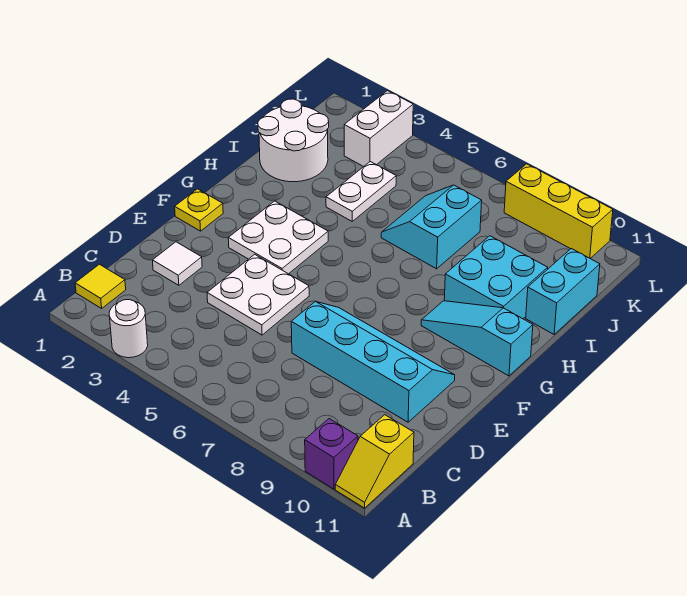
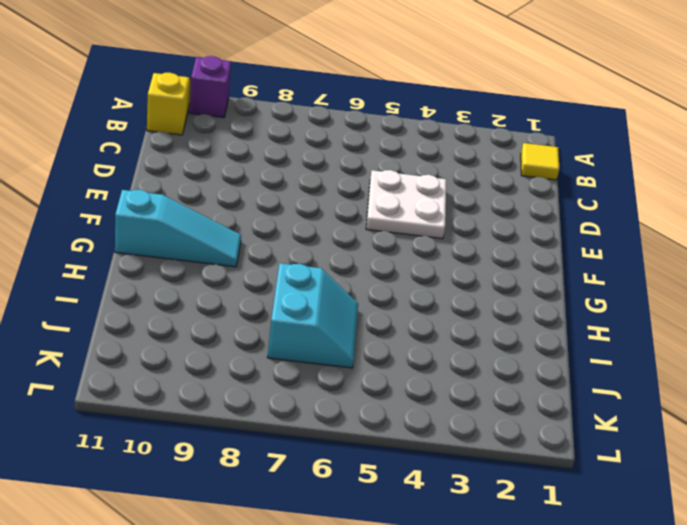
none -> white round brick A3 level 1
none -> white tile D2 level 1
none -> cyan slope D7:E10 level 1 top D

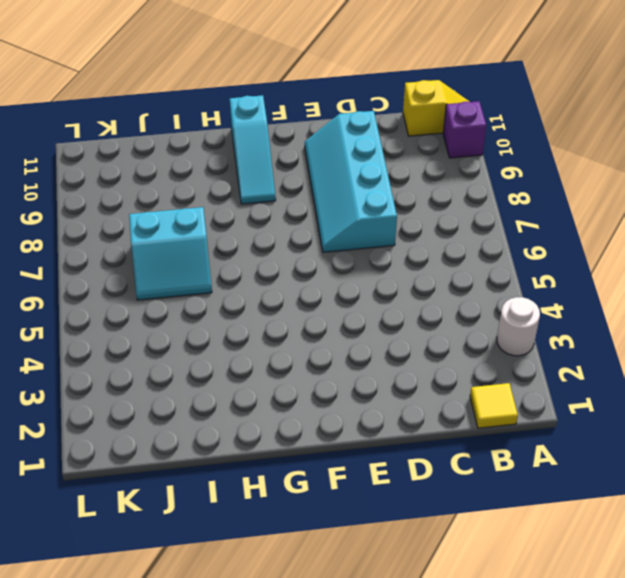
none -> white tile D2 level 1
none -> white plate D4:E5 level 1
none -> yellow plate F1 level 1

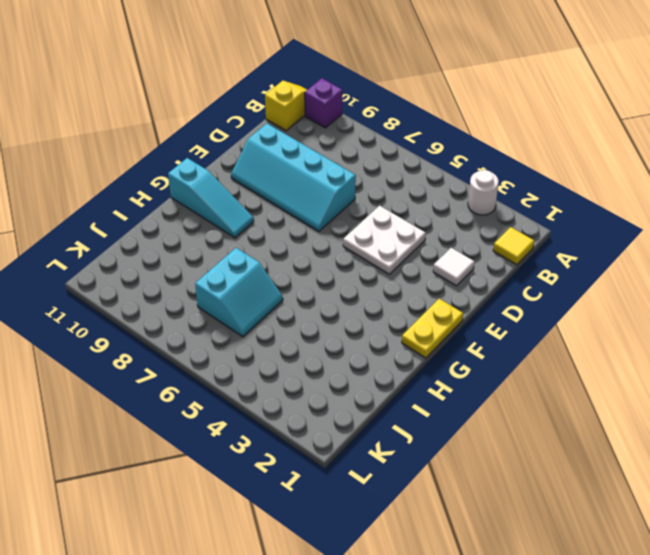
yellow plate F1:G1 level 1 -> yellow plate F1 level 1
none -> white plate F3:G4 level 1
none -> cyan brick H9:I10 level 1
none -> white round brick I1:J2 level 1

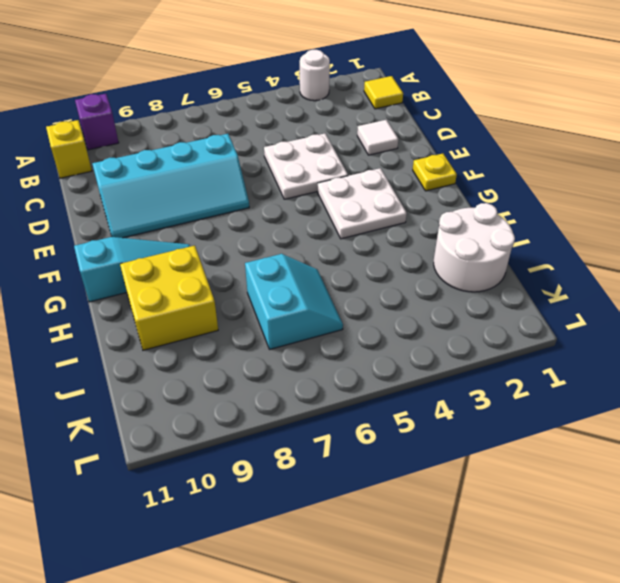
yellow brick H9:I10 level 1 -> cyan brick H9:I10 level 1
none -> white plate I4:J4 level 1
none -> cyan brick I11:J11 level 1
none -> white brick K3:L3 level 1

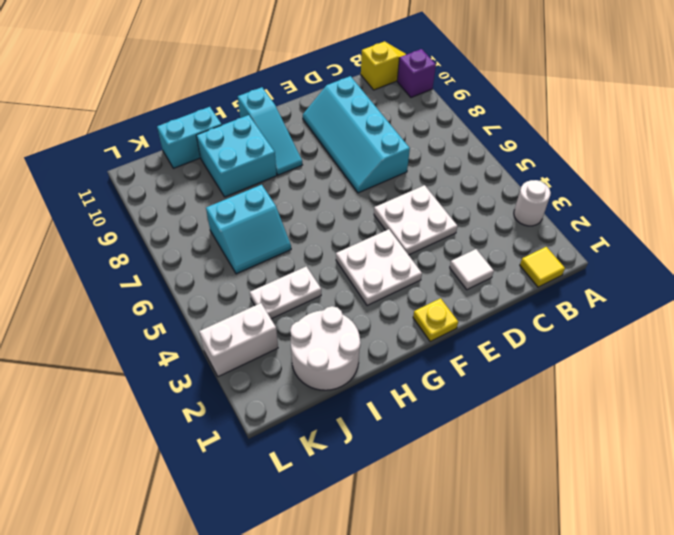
none -> yellow brick L8:L10 level 1

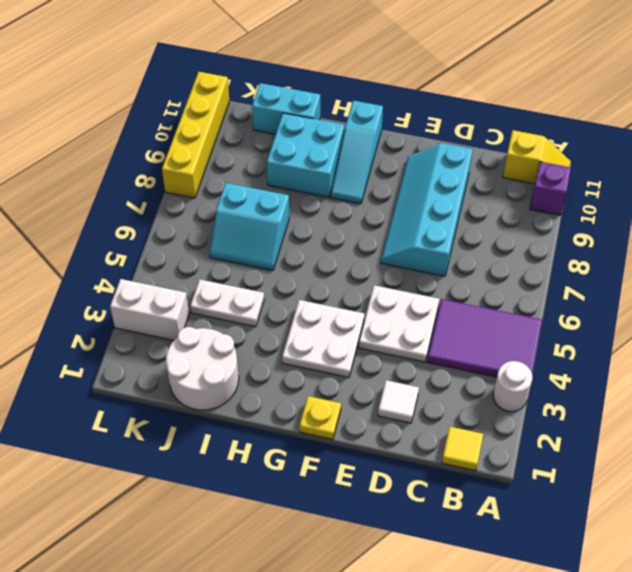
purple tile A4:C5 level 1 -> none
yellow brick L8:L11 level 1 -> yellow brick L8:L10 level 1

